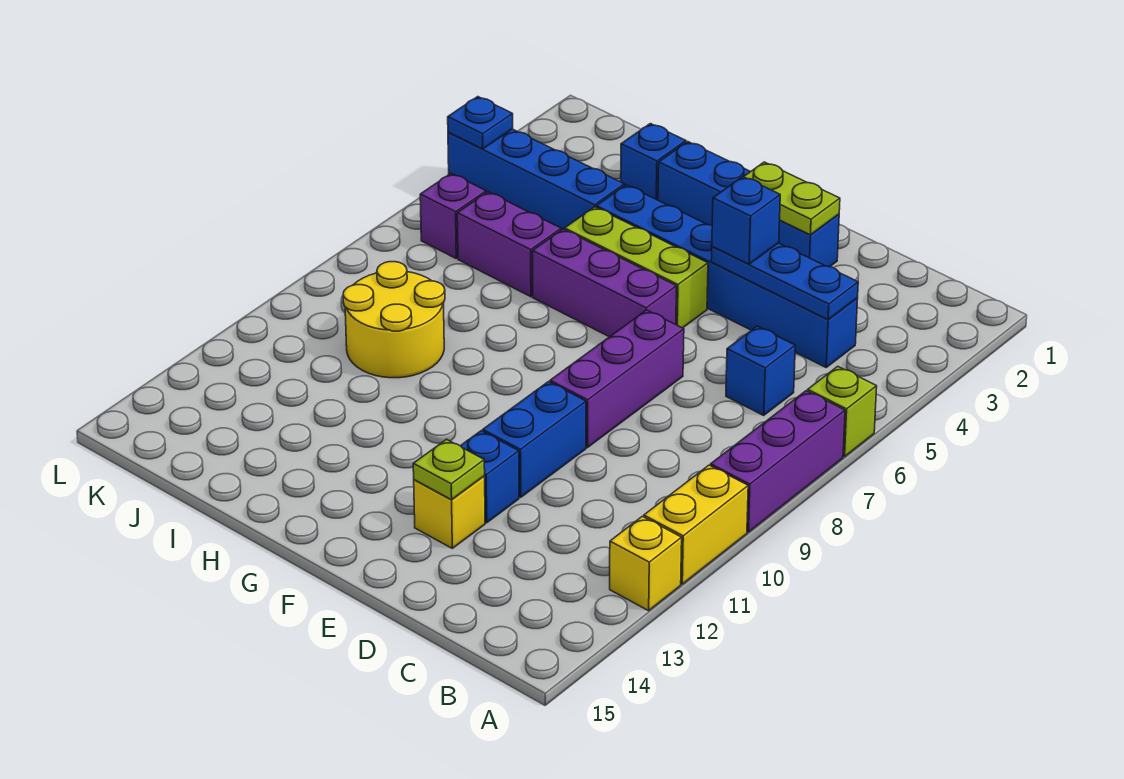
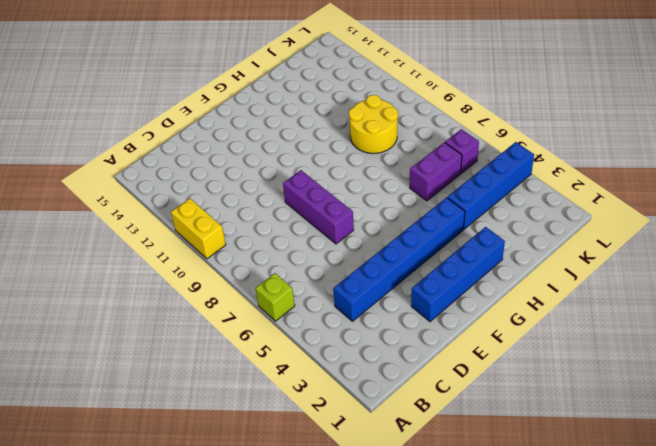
none -> purple brick A7:A9 level 1
none -> yellow brick A12 level 1
none -> blue brick C6 level 1

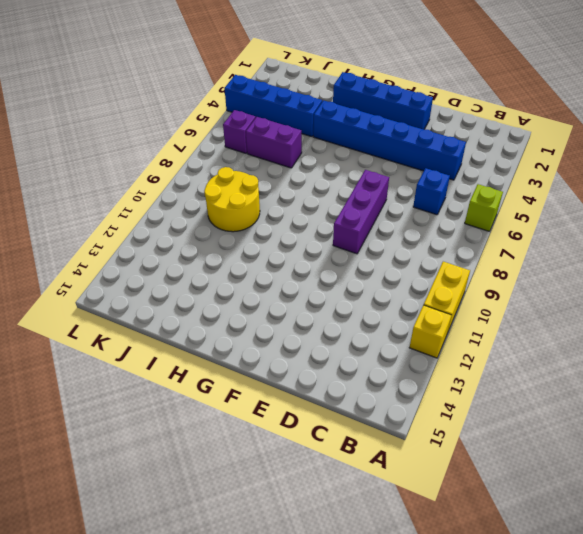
none -> purple brick A7:A9 level 1
none -> blue brick E10:E11 level 1
none -> blue brick E12 level 1

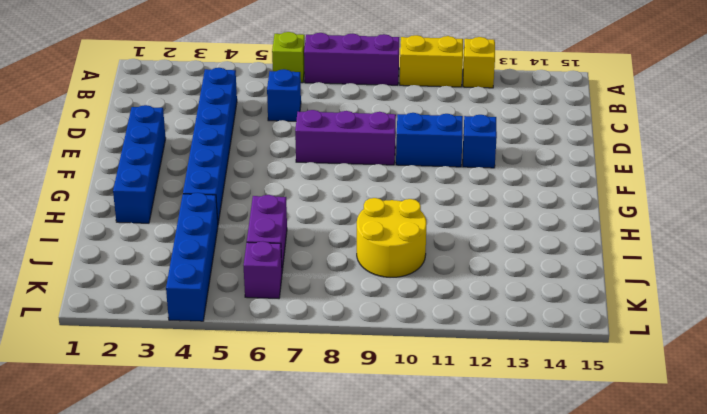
none -> yellow brick E13 level 1
none -> lime brick F5:H5 level 1
none -> purple brick F6:H6 level 1

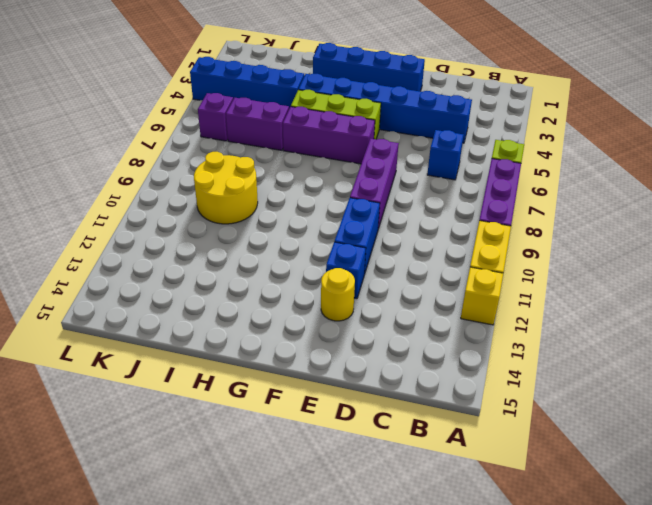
yellow round brick E13 level 1 -> yellow brick E13 level 1
none -> blue brick I2 level 1
none -> blue plate C4:E4 level 2
none -> lime plate E2:F2 level 2

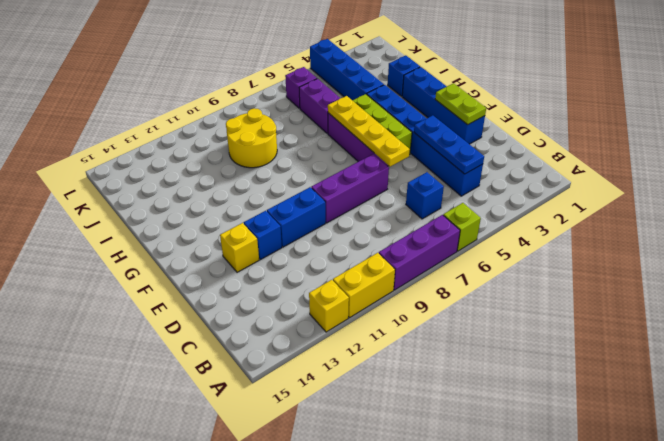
yellow plate E6:H6 level 2 -> none
none -> lime plate E13 level 2
none -> blue plate L4 level 2
none -> blue brick E4 level 3

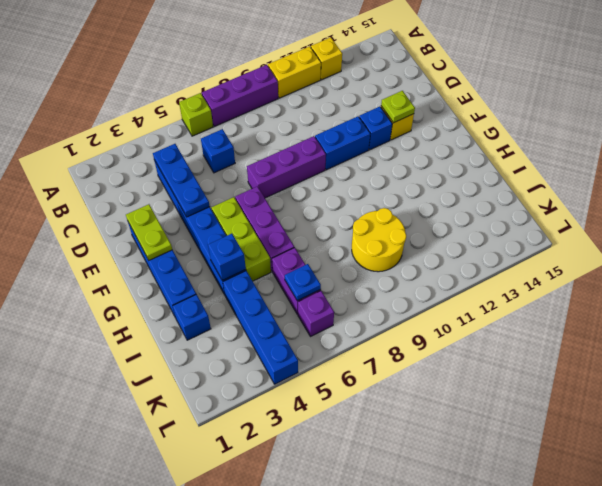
blue brick H4 level 2 -> blue brick E4 level 3
blue plate J6 level 2 -> blue plate L4 level 2

